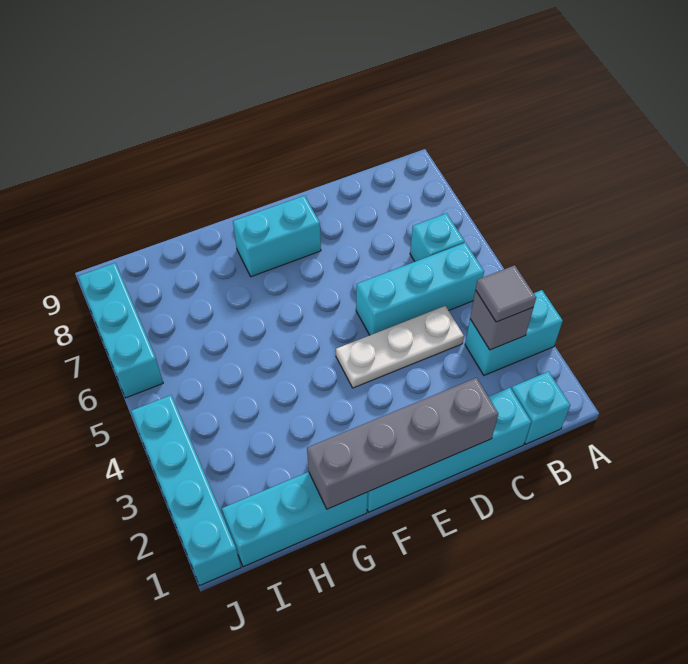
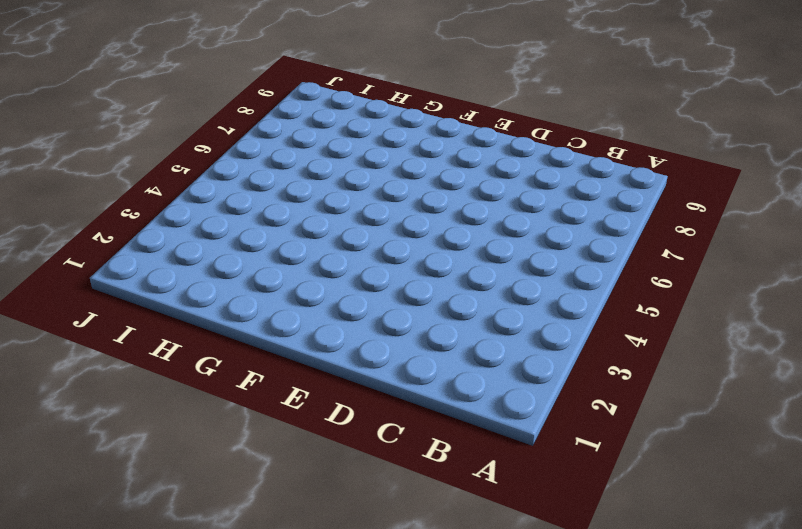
none -> cyan brick A3:B3 level 1
none -> cyan brick B1 level 1
none -> cyan brick B5:D5 level 1

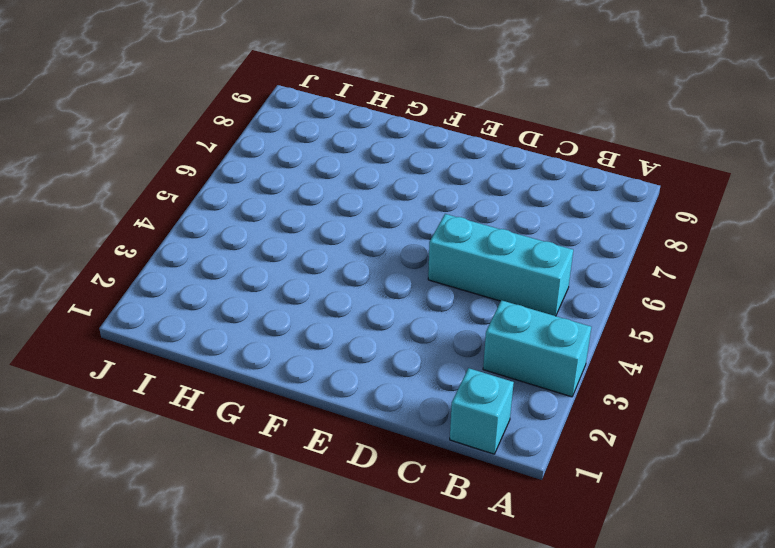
none -> cyan brick B6 level 1
none -> cyan brick C1:F1 level 1
none -> white plate C4:E4 level 1

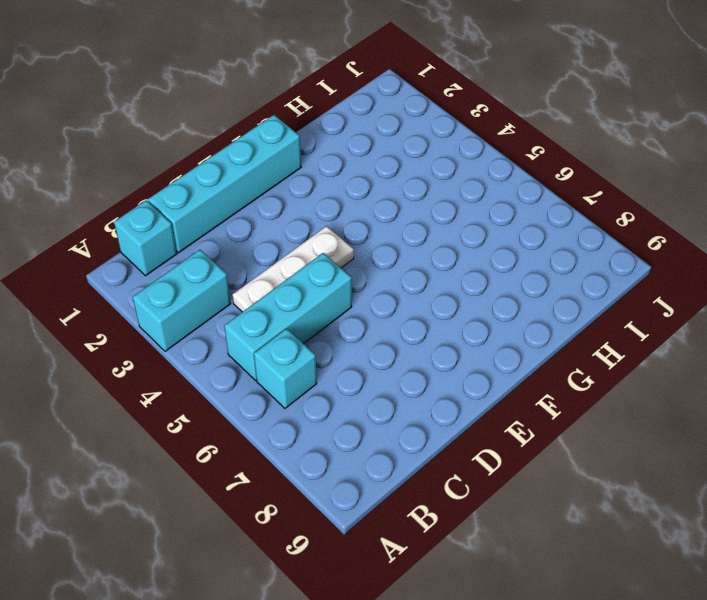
none -> cyan brick E8:F8 level 1
none -> cyan brick G1:I1 level 1
none -> cyan brick J1:J4 level 1

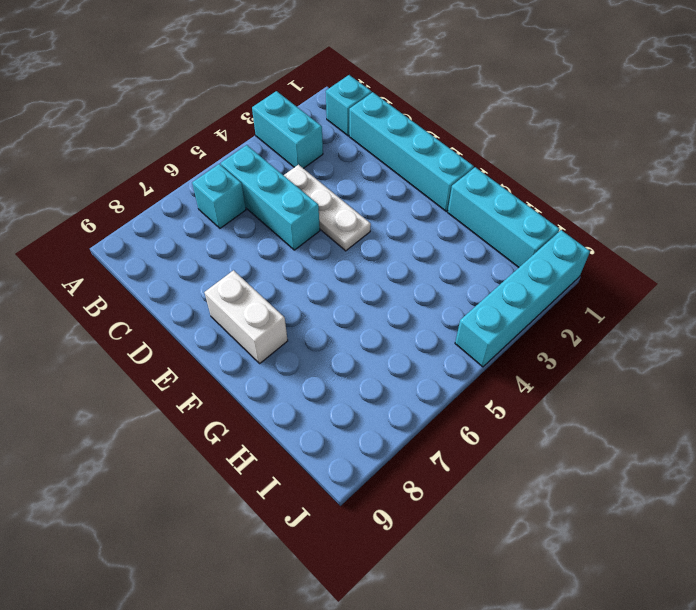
white brick E8:F8 level 1 -> cyan brick E8:F8 level 1
none -> cyan brick J6:J8 level 1
none -> grey brick B3 level 2
none -> grey brick D1:G1 level 2

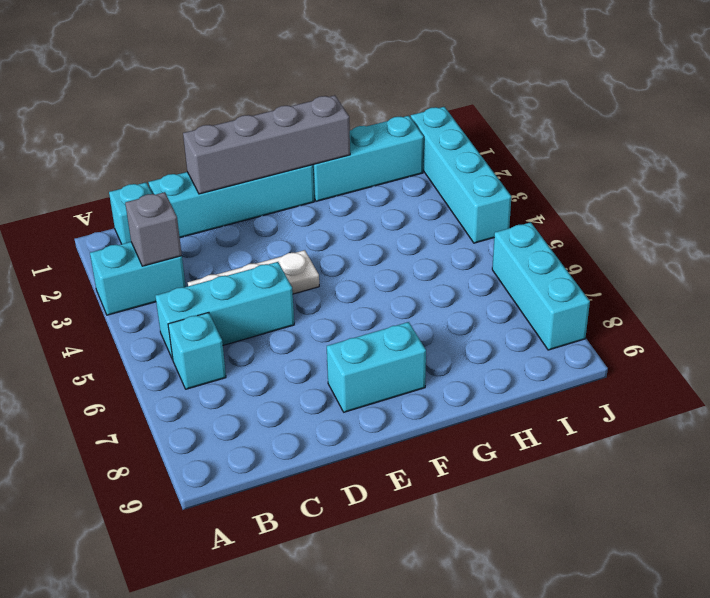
none -> grey tile B3 level 3

